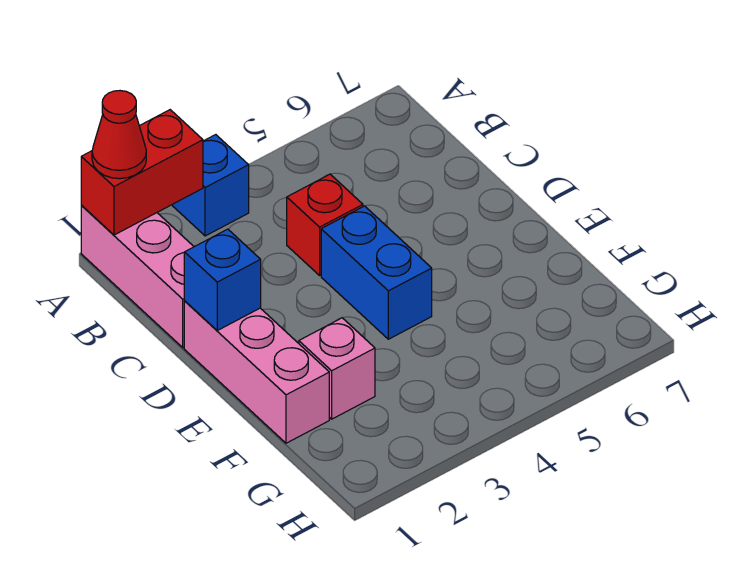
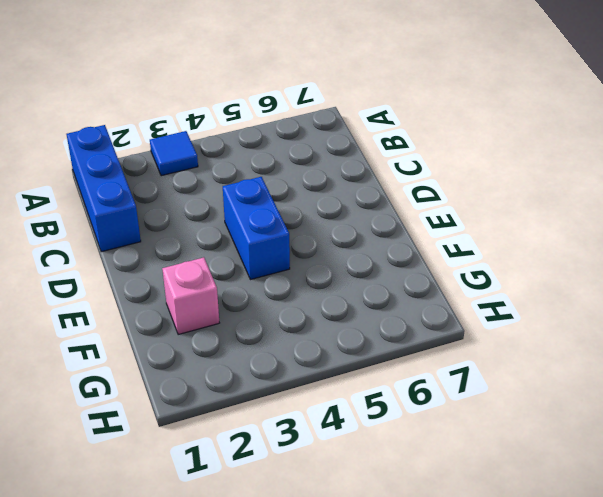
blue brick A1:C1 level 1 -> pink brick A1:C1 level 1
blue tile A3 level 1 -> blue brick A3 level 1
none -> red brick C4 level 1
none -> pink brick D1:F1 level 1

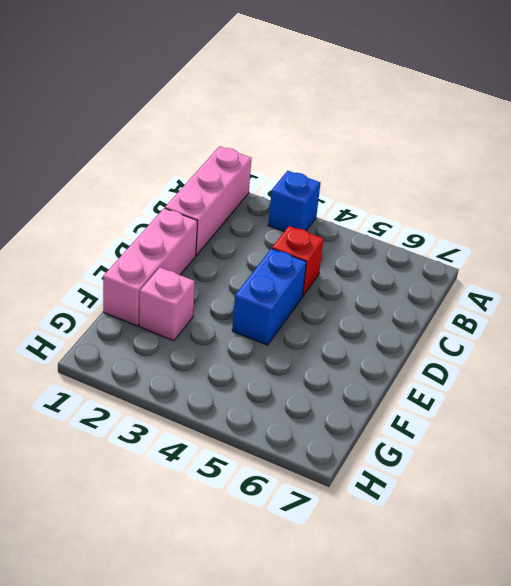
none -> red brick A1:A2 level 2
none -> blue brick D1 level 2

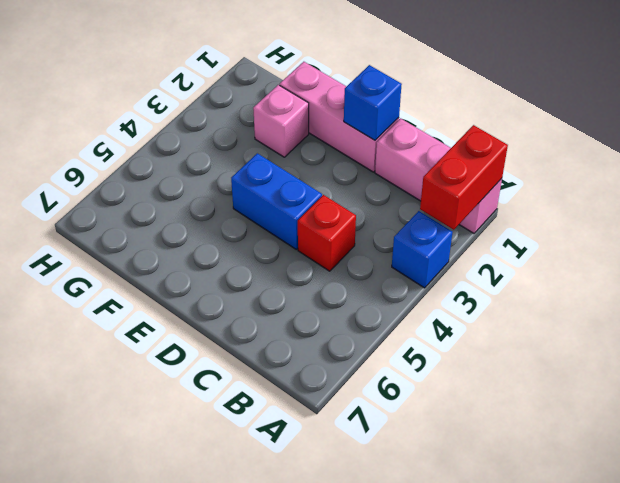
none -> red cone A1 level 3

